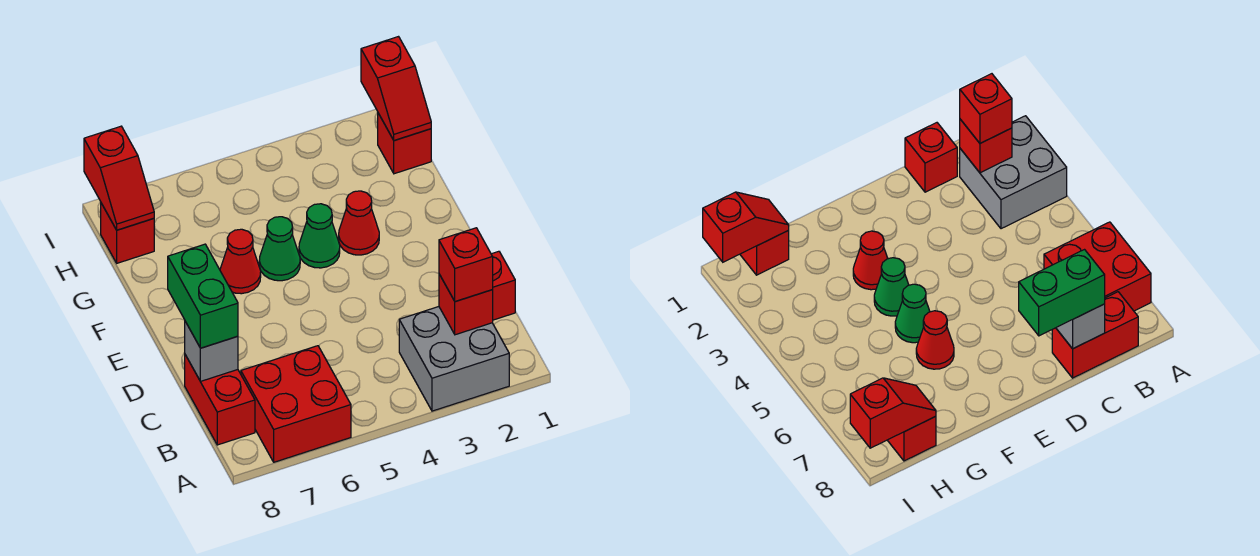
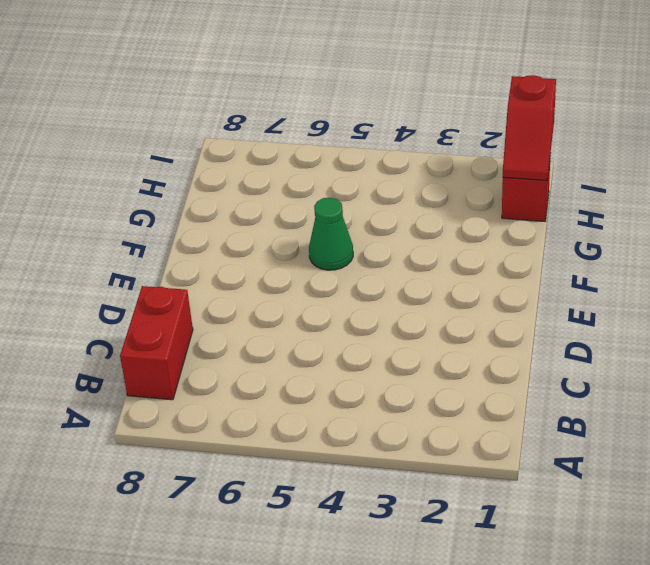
none -> grey brick A2:B3 level 1
none -> red brick A6:B7 level 1
none -> red brick C1 level 1

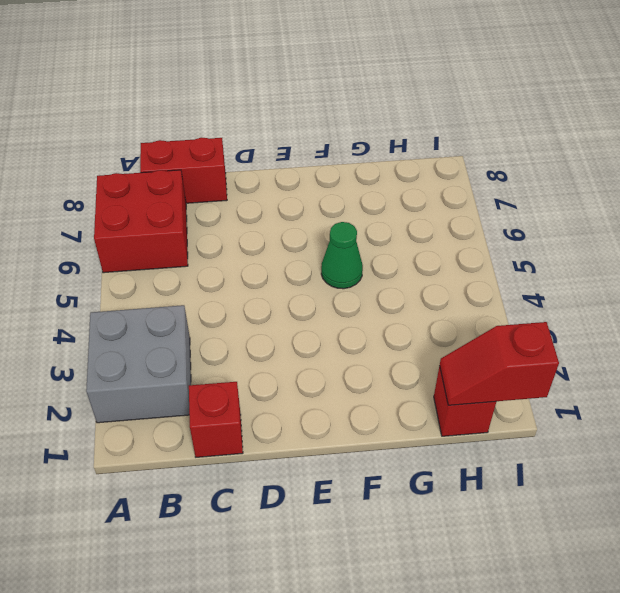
none -> red cone F3 level 1
none -> green cone F4 level 1
none -> red cone F6 level 1

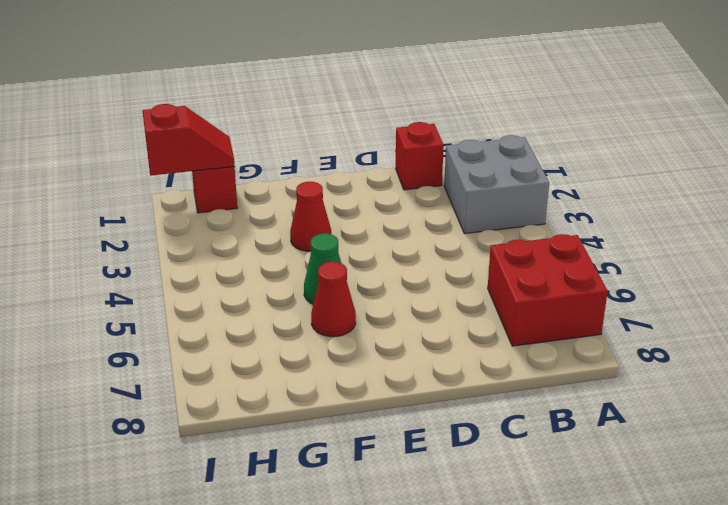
none -> red brick B8:C8 level 1
none -> green cone F4 level 1
none -> red brick H8 level 1

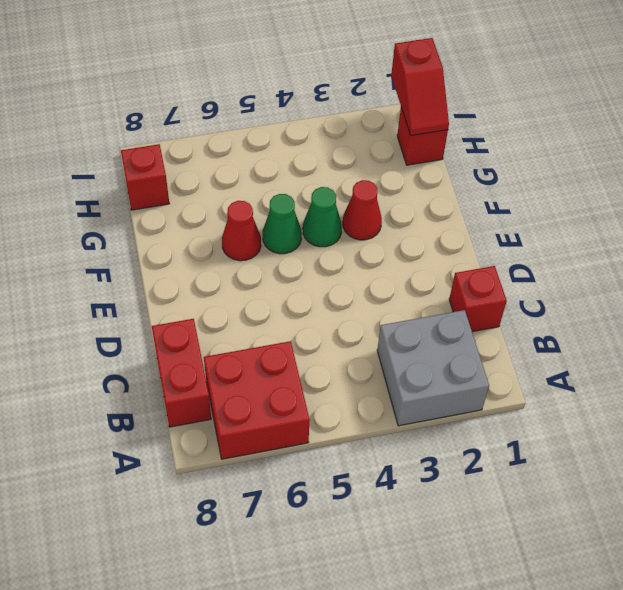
none -> red brick B2 level 2
none -> grey brick C8 level 2
none -> red slope H8:I8 level 2 top I

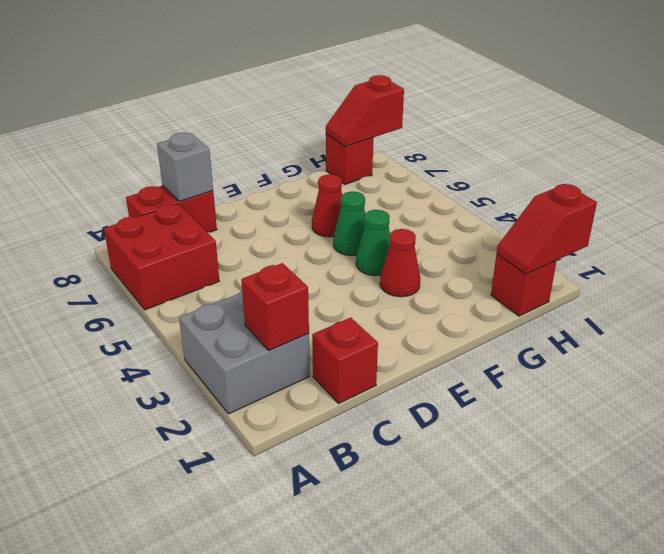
none -> red brick B2 level 3
none -> green brick C8:D8 level 3

